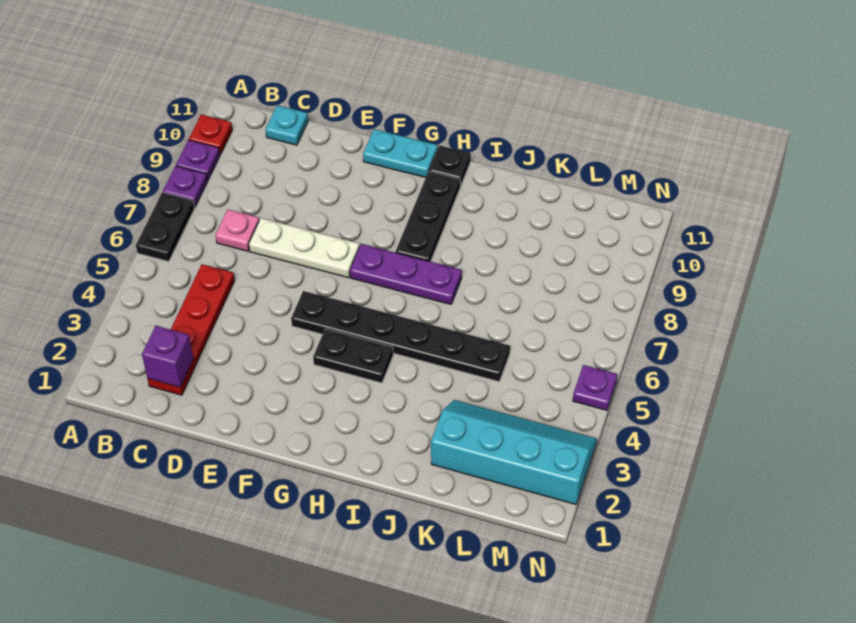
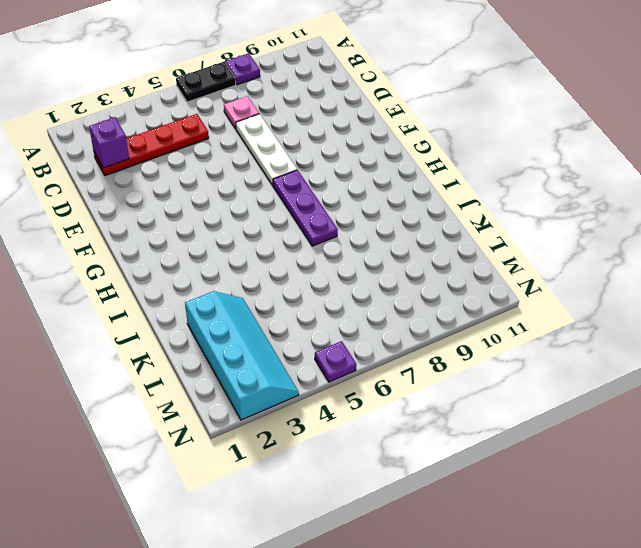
none -> purple plate A9 level 1
none -> red plate A10 level 1
none -> cyan plate C11 level 1

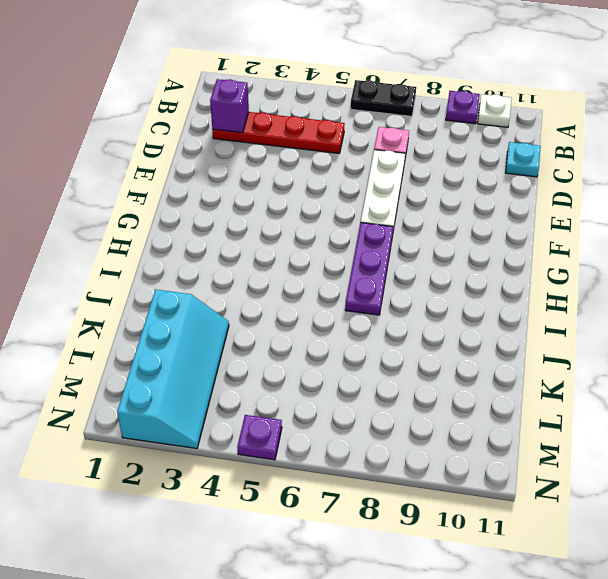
white plate A10 level 1 -> red plate A10 level 1
none -> purple plate A8 level 1
none -> black plate F5:K5 level 1
none -> cyan plate F11:G11 level 1

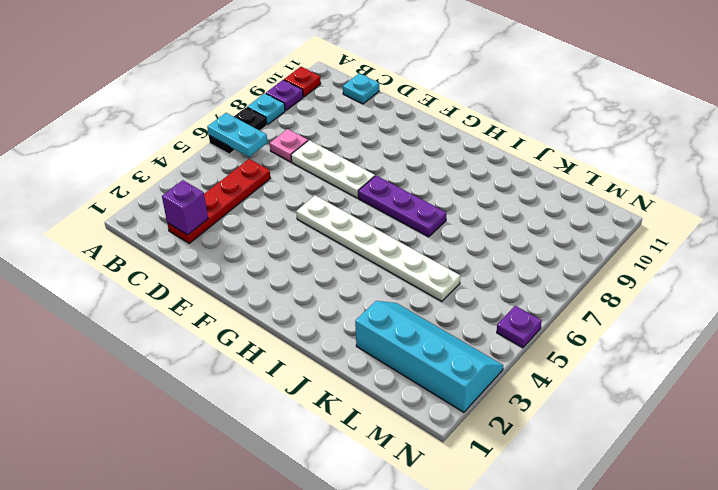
cyan plate A6:B6 level 2 -> cyan plate F11:G11 level 1
cyan plate A8 level 1 -> purple plate A8 level 1
white plate F5:K5 level 1 -> black plate F5:K5 level 1
none -> black plate G4:H4 level 1
none -> black plate H8:H10 level 1
none -> black plate H11 level 1

